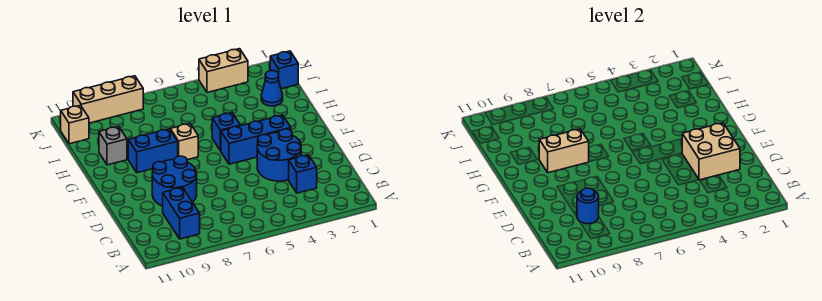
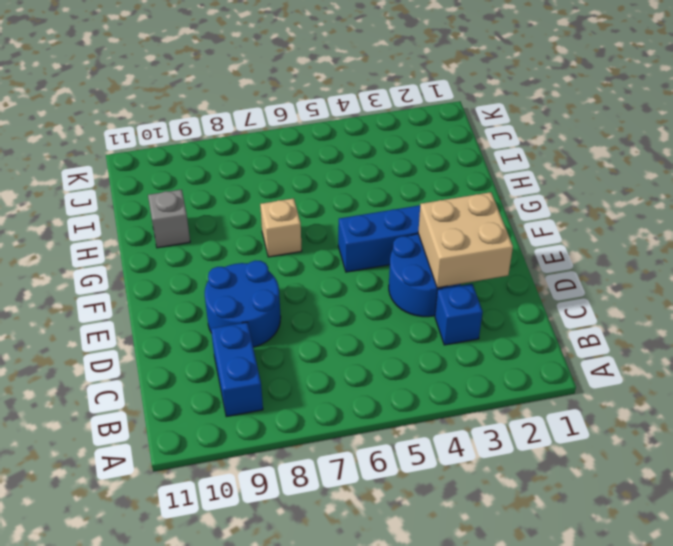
none -> blue brick G5 level 1
none -> blue brick G8:G9 level 1
none -> blue cone I2 level 1

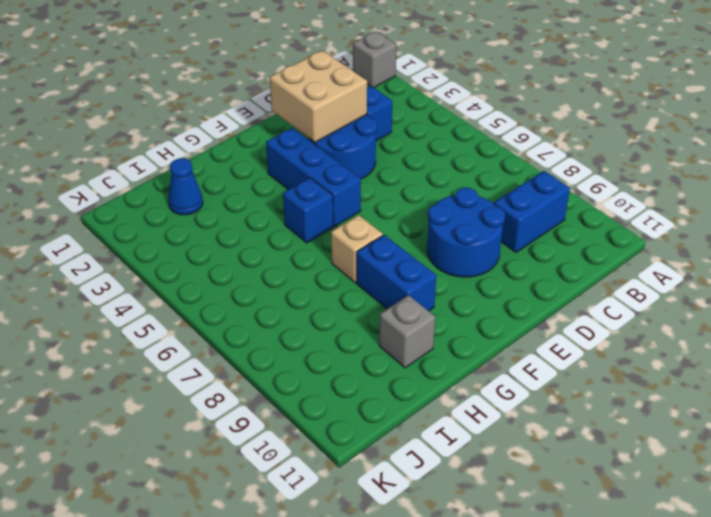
grey brick A1 level 1 -> none
none -> blue brick J1 level 1
none -> tan brick J11 level 1
none -> tan brick K3:K4 level 1

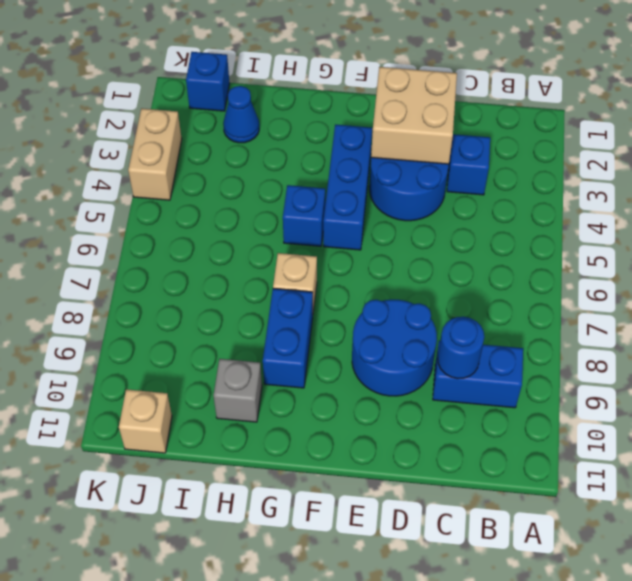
none -> tan brick K8:K10 level 1
none -> tan brick G8:G9 level 2

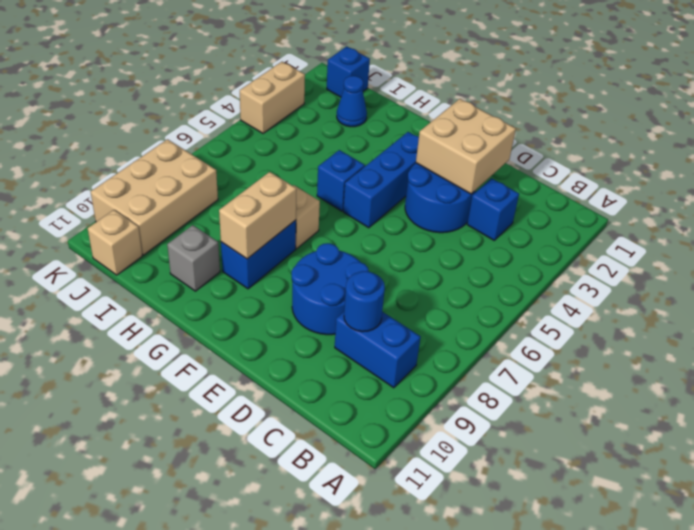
tan brick J8:K10 level 1 -> tan brick K8:K10 level 1

